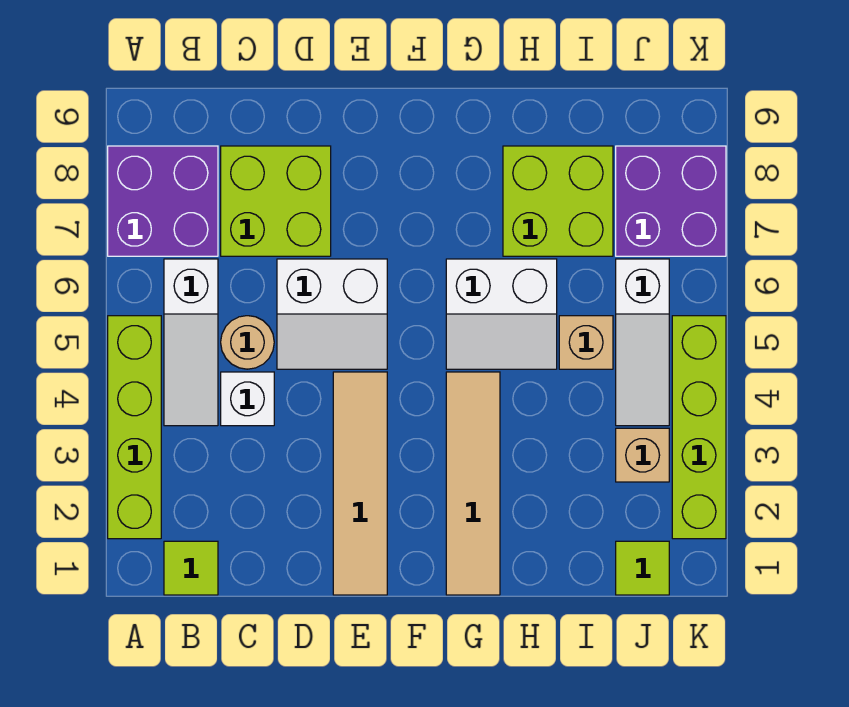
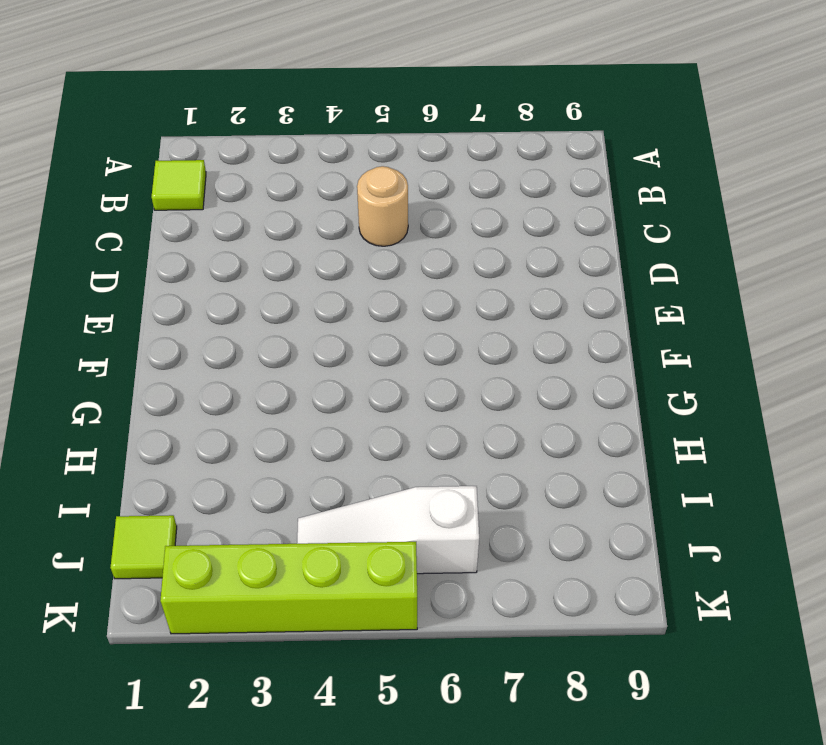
none -> lime brick A2:A5 level 1
none -> purple brick A7:B8 level 1
none -> white slope B4:B6 level 1 top 6

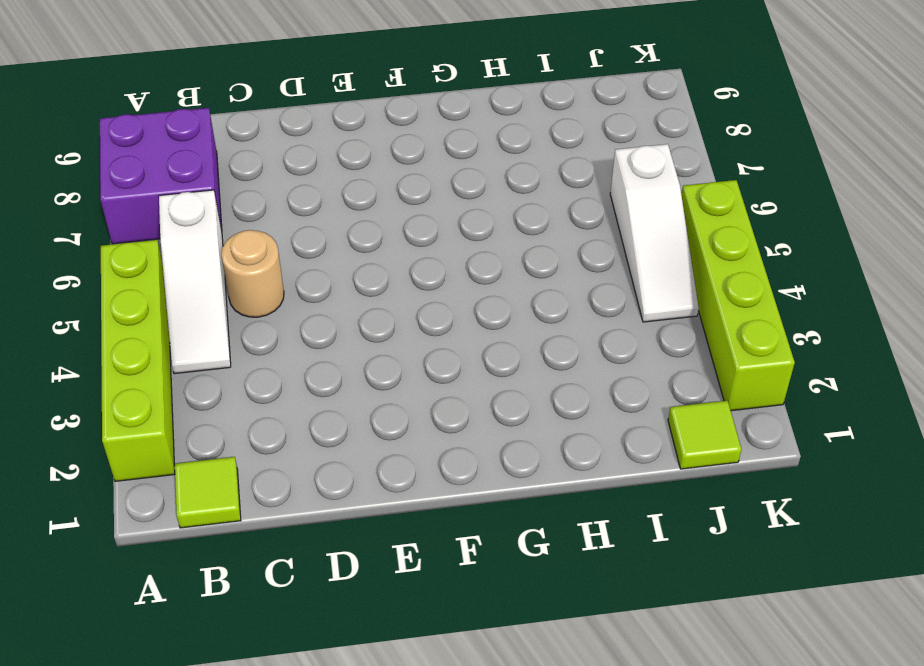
none -> white brick C4 level 1
none -> lime brick C7:D8 level 1
none -> white slope D5:E6 level 1 top 6

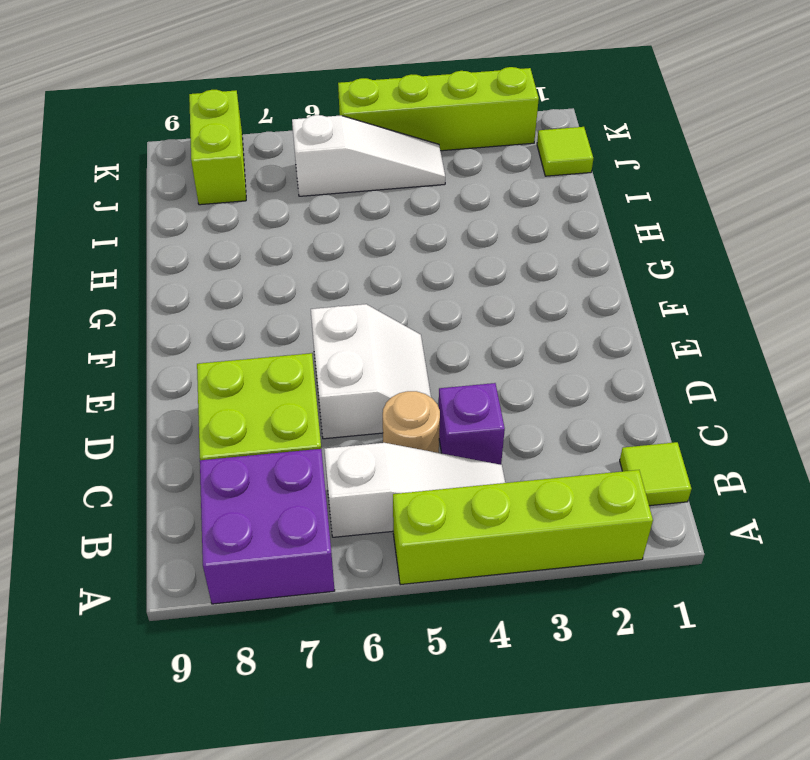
purple brick C4 level 1 -> white brick C4 level 1
lime brick J8:K8 level 1 -> purple brick J7:K8 level 1
none -> tan tile E1:E4 level 1
none -> tan tile G1:G4 level 1
none -> white slope G5:H6 level 1 top 6

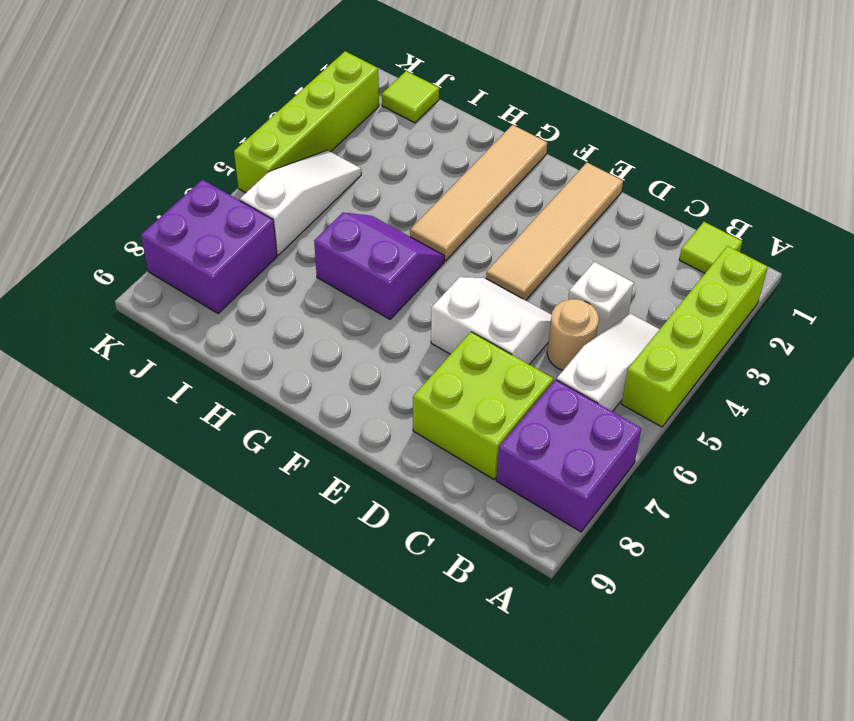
purple slope G5:H6 level 1 top 6 -> white slope G5:H6 level 1 top 6
none -> lime brick H7:I8 level 1
none -> tan brick I5 level 1
none -> tan brick J3 level 1

